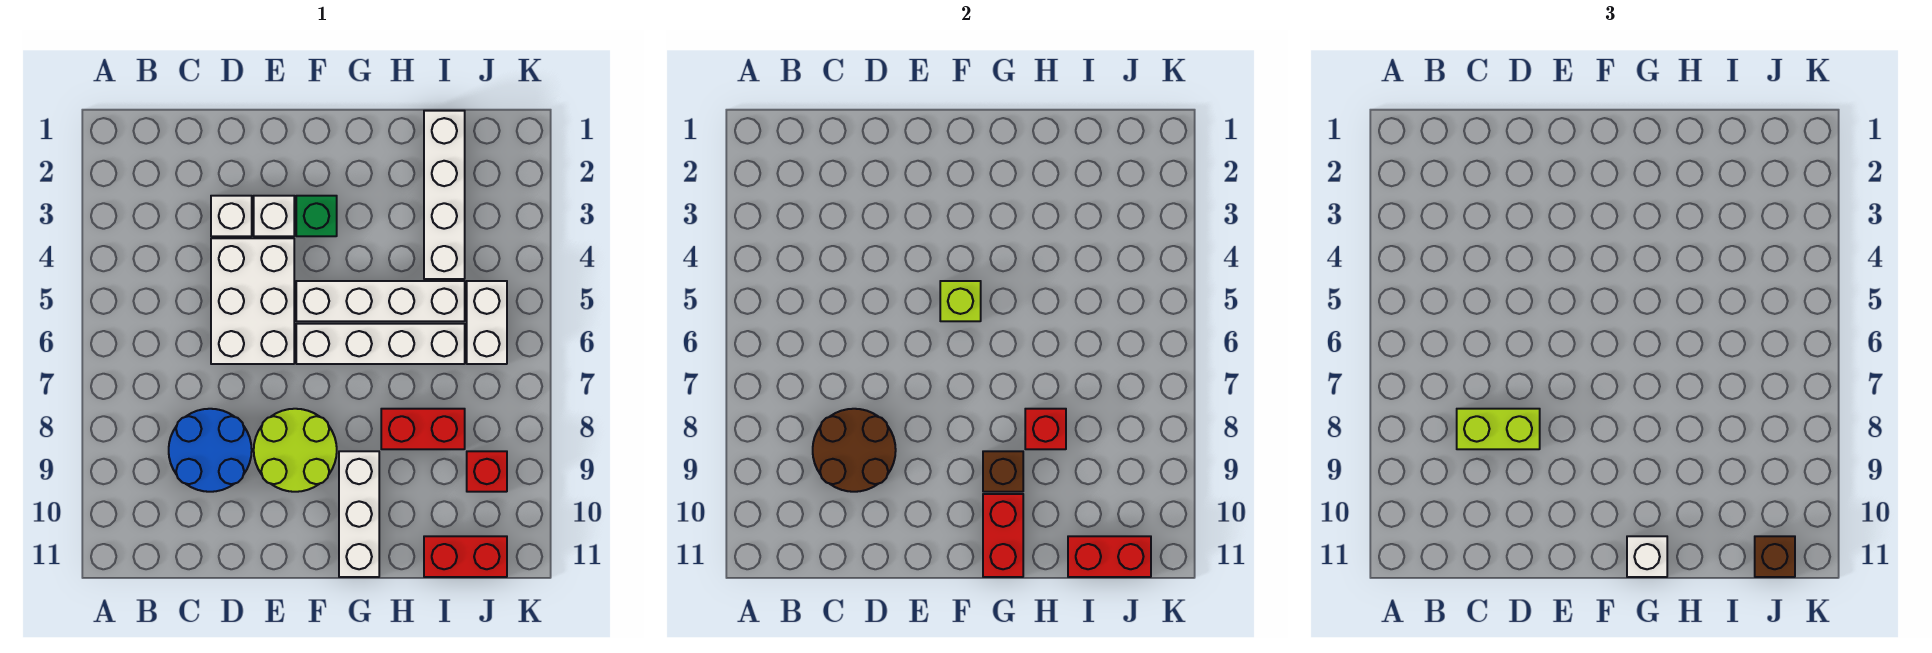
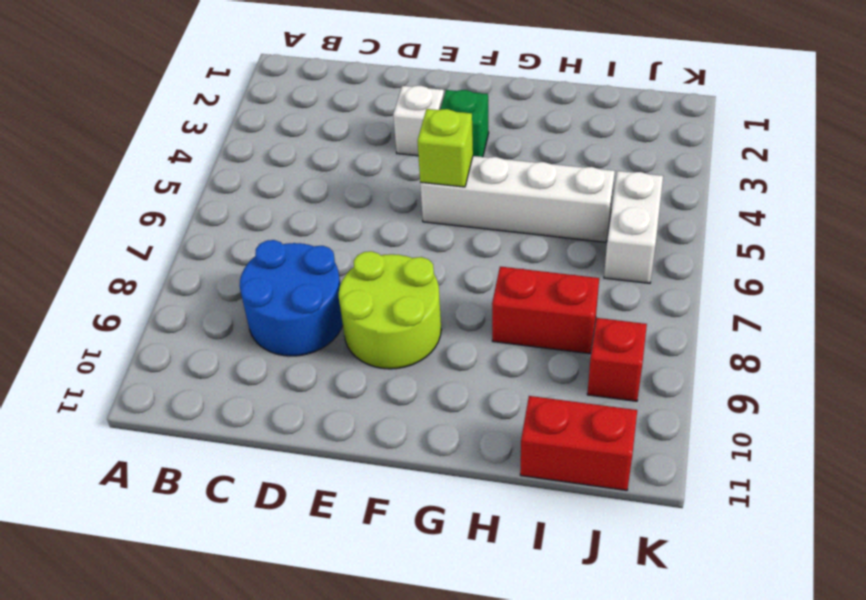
none -> white brick D3 level 1
none -> white brick D4:E6 level 1
none -> white brick F6:I6 level 1

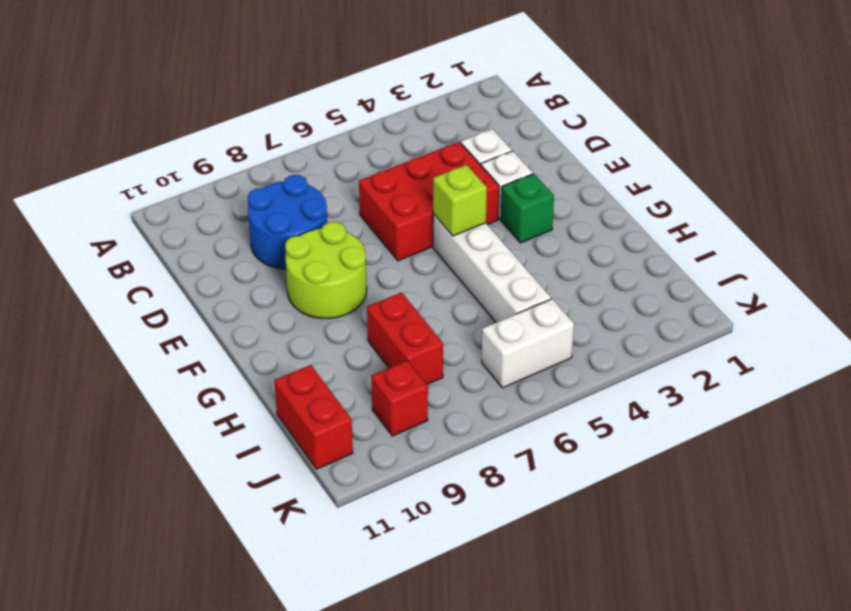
red brick D4:E6 level 1 -> white brick D4:E6 level 1
none -> white brick F6:I6 level 1
none -> white brick G9:G11 level 1
none -> white brick I1:I4 level 1

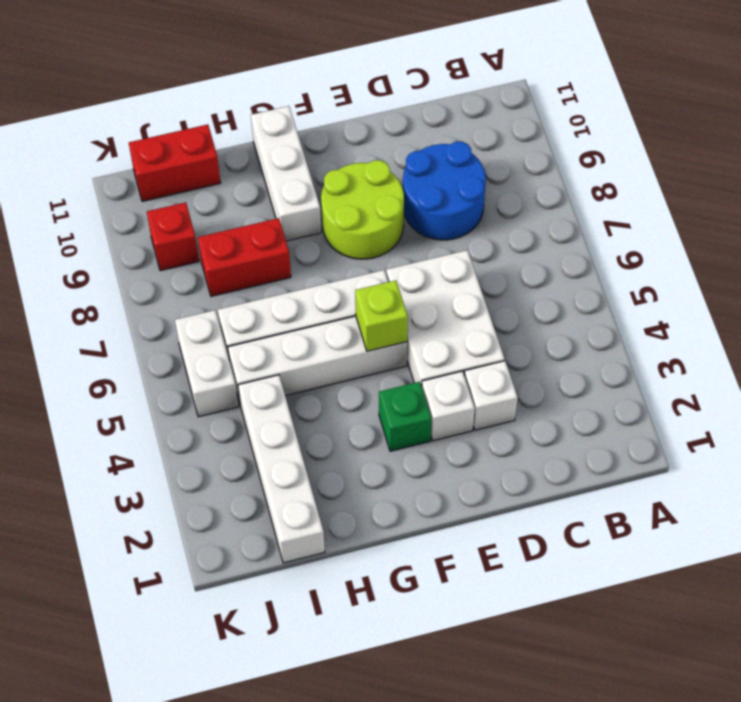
none -> brown round brick C8:D9 level 2
none -> brown brick G9 level 2
none -> red brick G10:G11 level 2

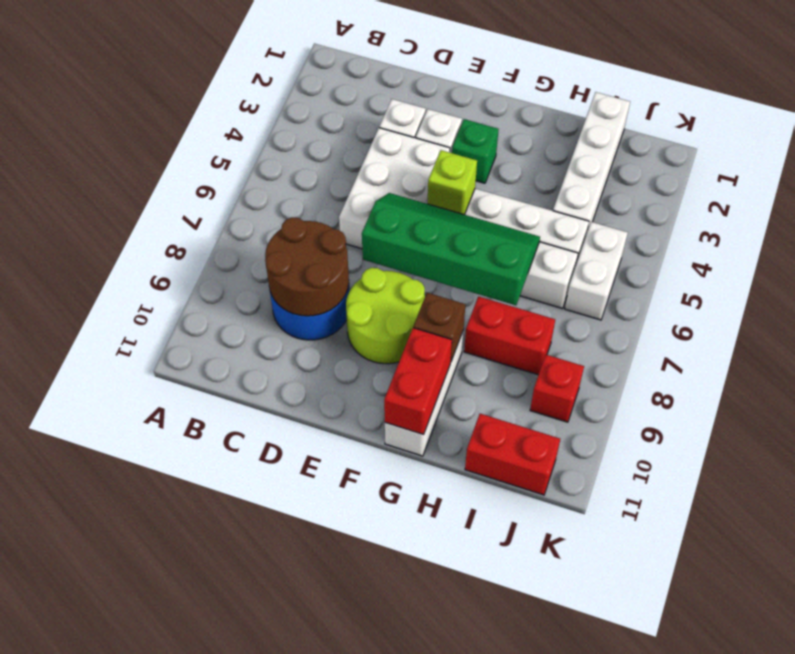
green slope E6:H7 level 2 top 7 -> none
none -> red brick H8 level 2
none -> red brick I11:J11 level 2
none -> lime brick C8:D8 level 3

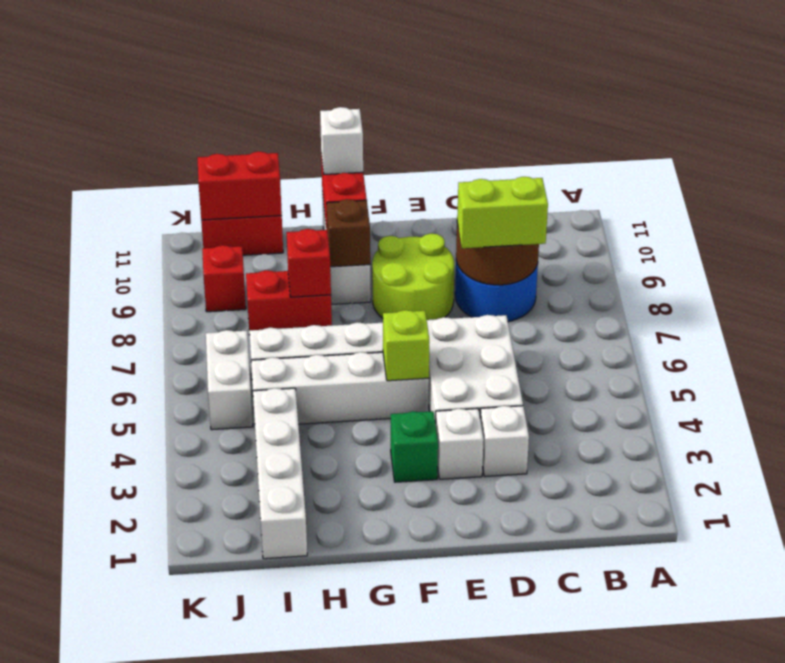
none -> brown brick J11 level 3

